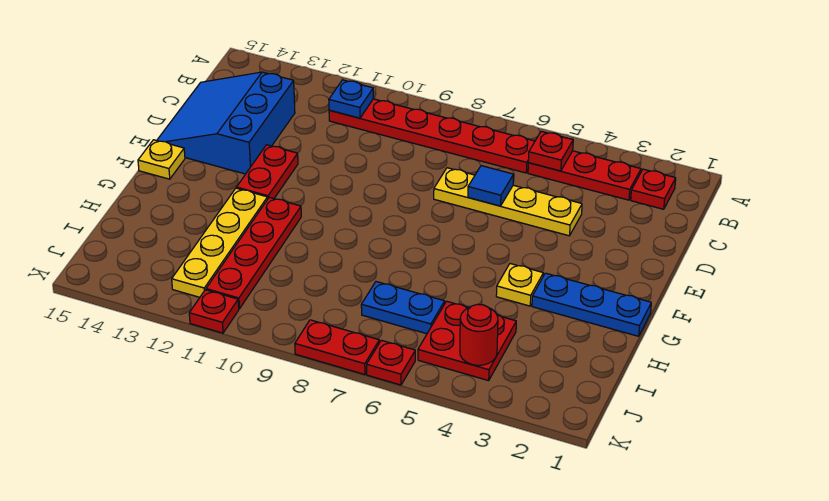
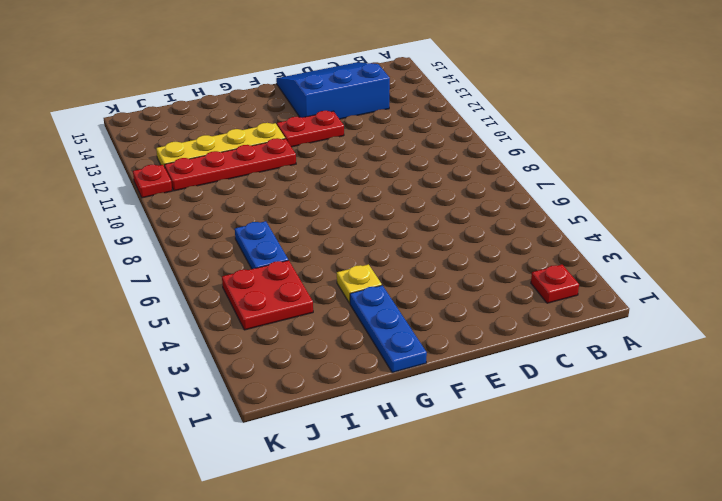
none -> red plate B3:B5 level 1
none -> red plate B6:B11 level 1
none -> yellow plate D4:D7 level 1

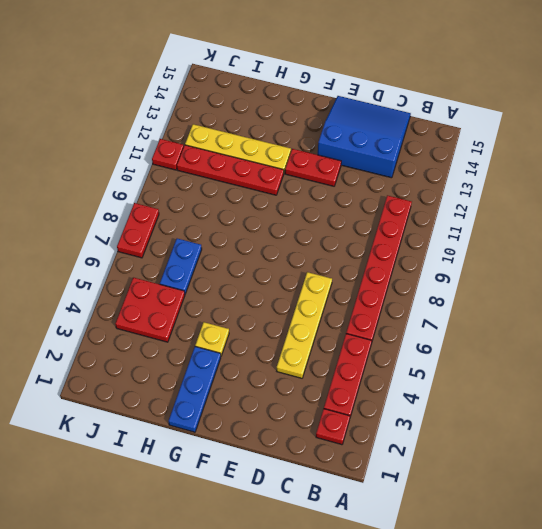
none -> yellow plate F15 level 1
none -> red plate K6 level 1
none -> red plate B5 level 2

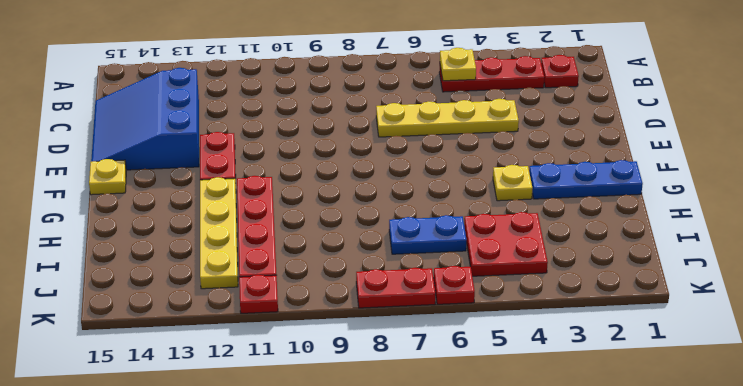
yellow plate B5 level 2 -> red plate B5 level 2
none -> red plate B6:B11 level 1
none -> blue plate B11 level 2
none -> blue tile D6 level 2

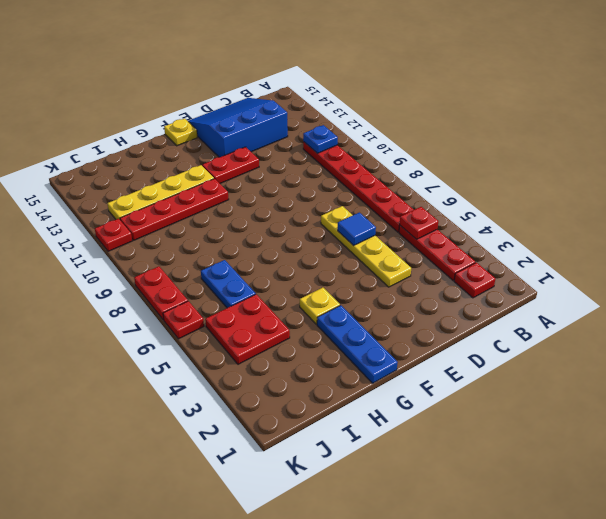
none -> red round brick J4 level 2

